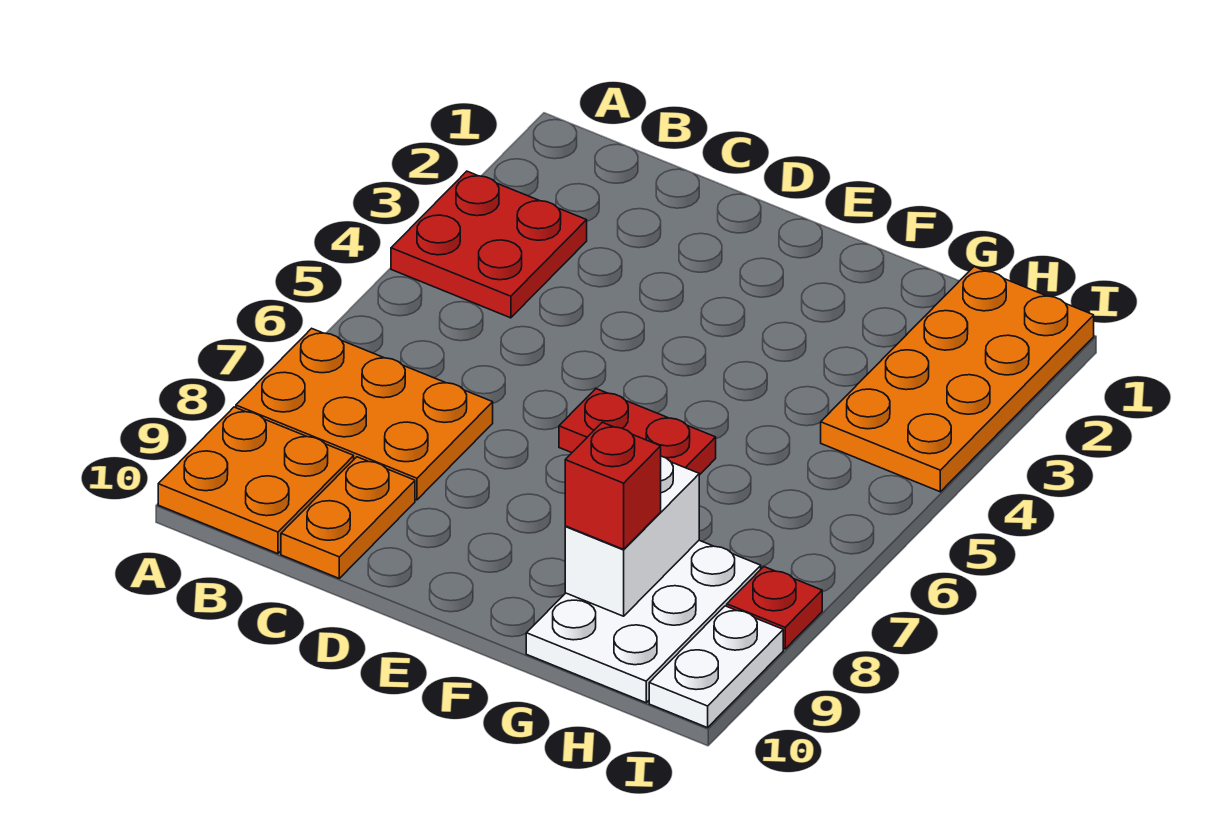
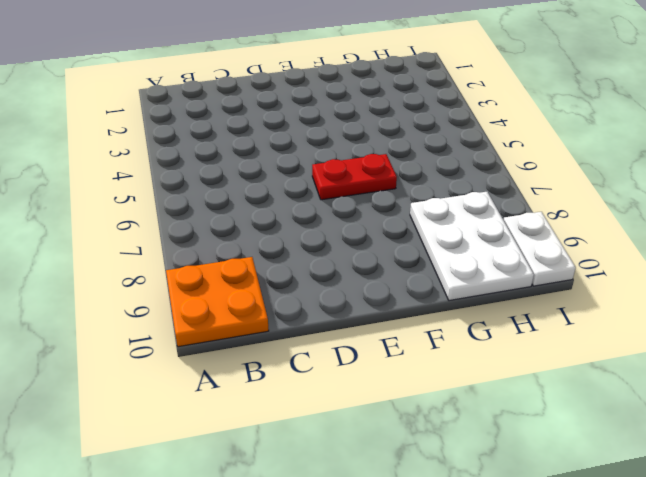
none -> red plate A3:B4 level 1
none -> orange plate A7:C8 level 1

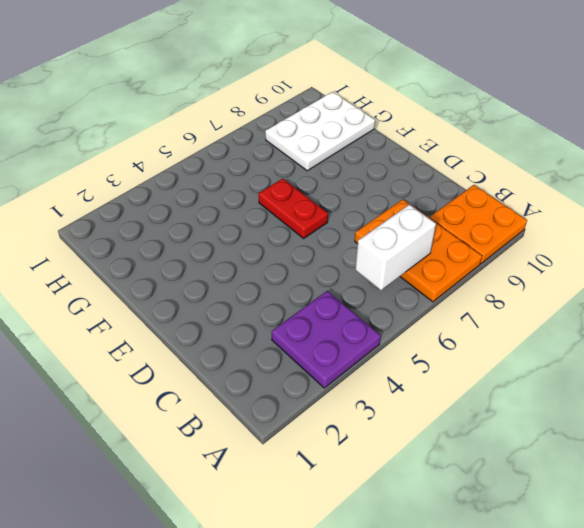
purple plate A3:B4 level 1 -> red plate A3:B4 level 1
white brick B6:B7 level 2 -> white brick G8:G9 level 2
none -> orange plate C9:C10 level 1
none -> orange plate H1:I4 level 1

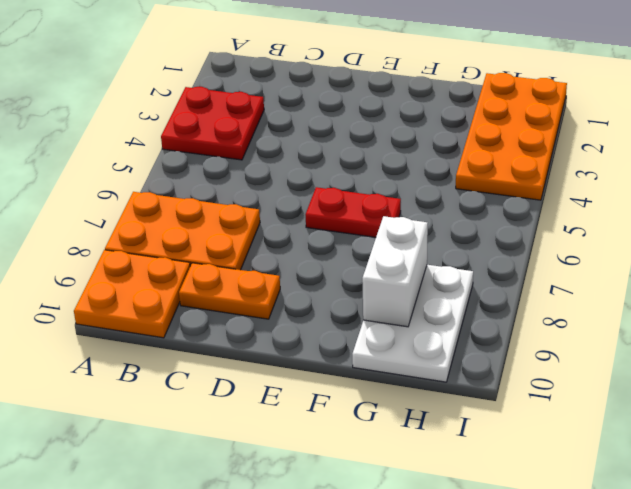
orange plate C9:D9 level 1 -> orange plate C9:C10 level 1
none -> red plate I8 level 1
none -> white plate I9:I10 level 1

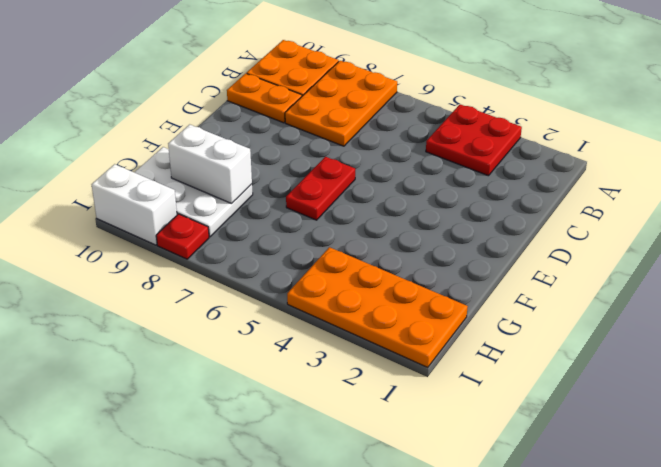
white brick I9:I10 level 1 -> white plate I9:I10 level 1
none -> red brick G9 level 3

